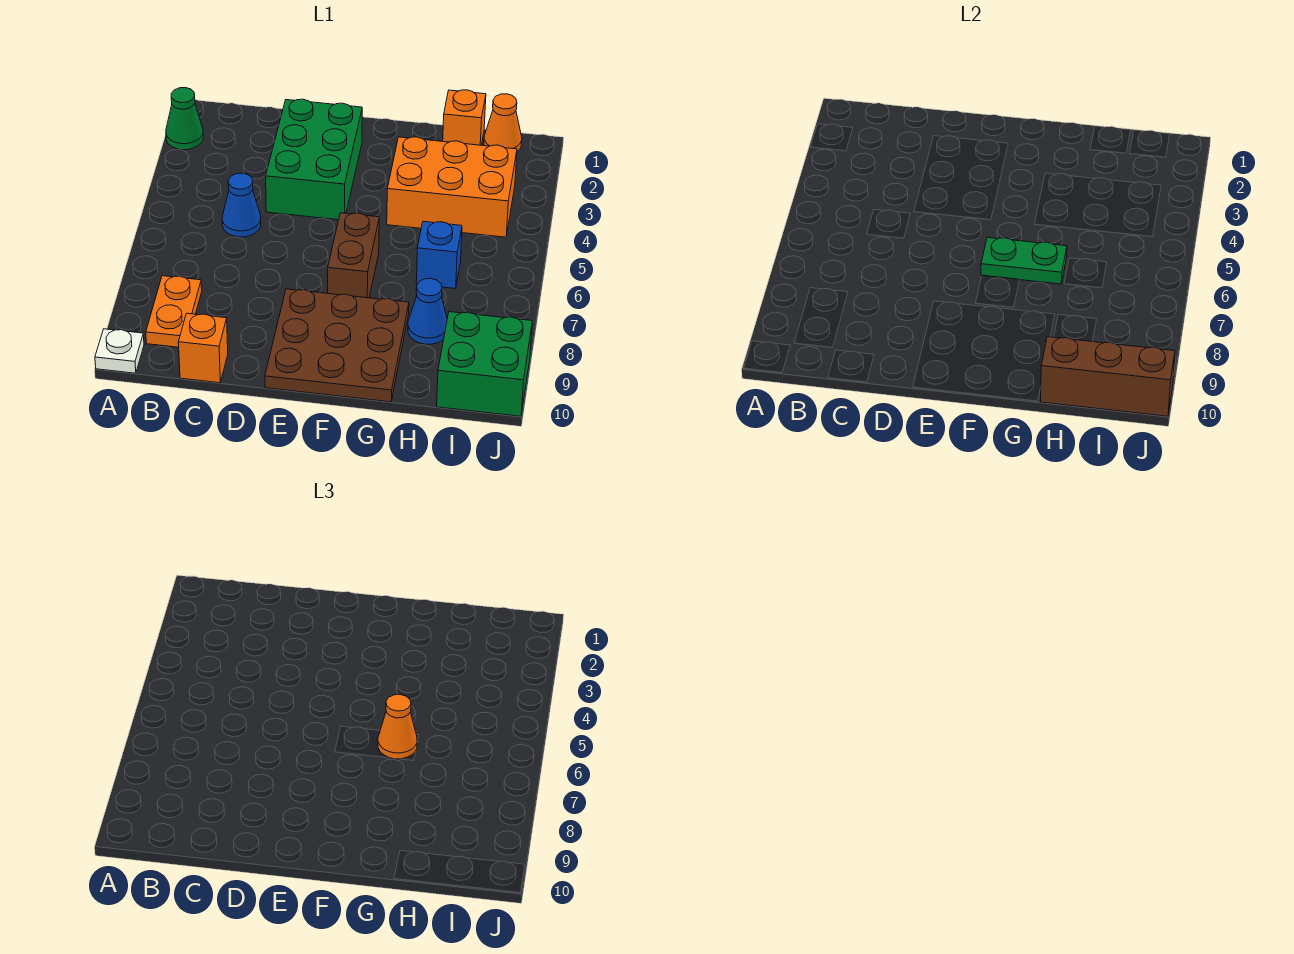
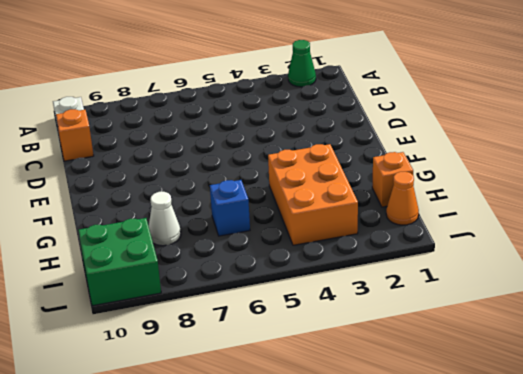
white cone H8 level 1 -> blue cone H8 level 1
none -> orange plate B8:B9 level 1
none -> blue cone C5 level 1
none -> green brick D2:E4 level 1

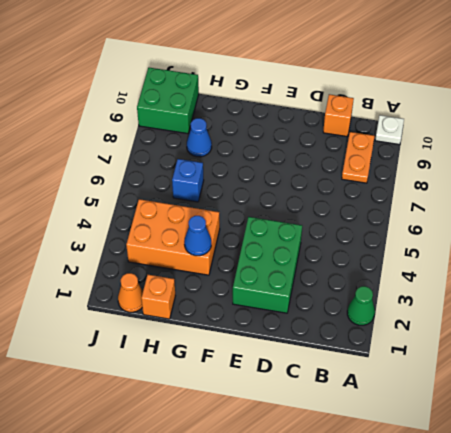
blue cone G3 level 2 -> blue cone C5 level 1
none -> brown plate E8:G10 level 1
none -> brown brick F6:F7 level 1
none -> green plate F6:G6 level 2

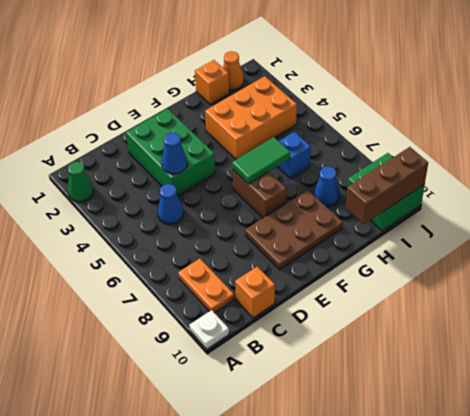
blue cone D4 level 2 -> none
brown plate E8:G9 level 1 -> brown plate E8:G10 level 1
green tile F6:G6 level 2 -> green plate F6:G6 level 2
none -> orange cone G6 level 3

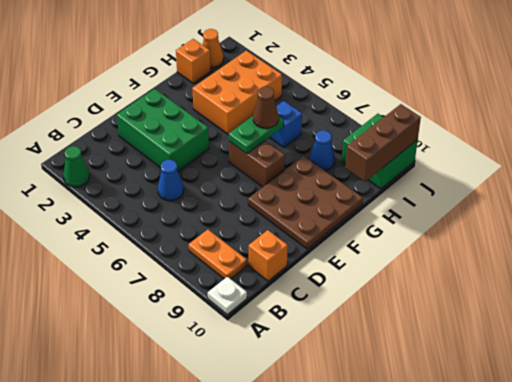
brown cone G6 level 3 -> orange cone G6 level 3

